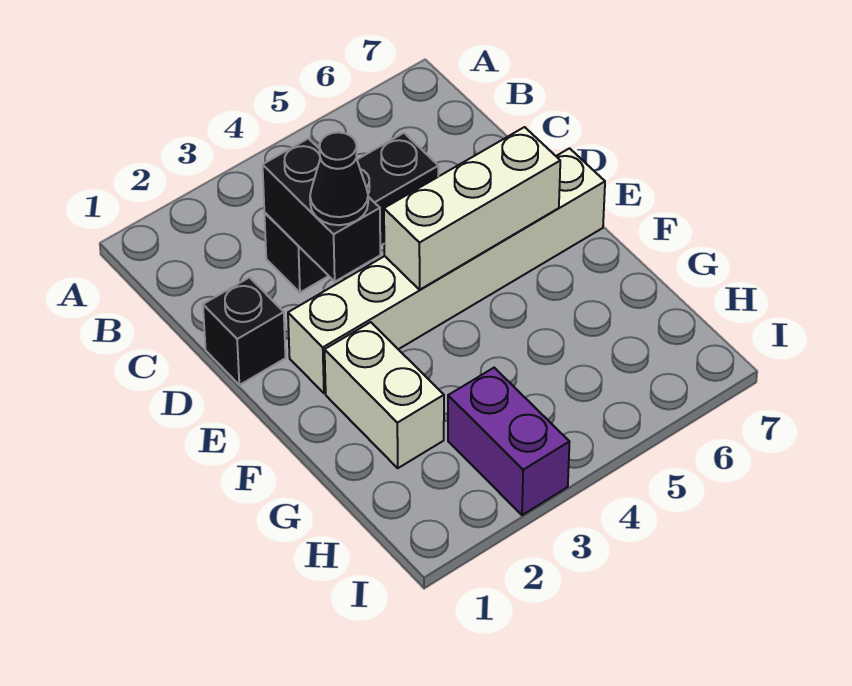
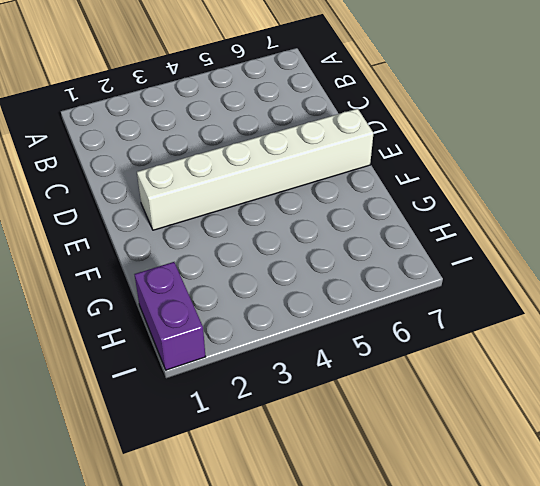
purple brick H1:I1 level 1 -> purple brick H3:I3 level 1
none -> black brick C3:C5 level 1
none -> black brick D1 level 1

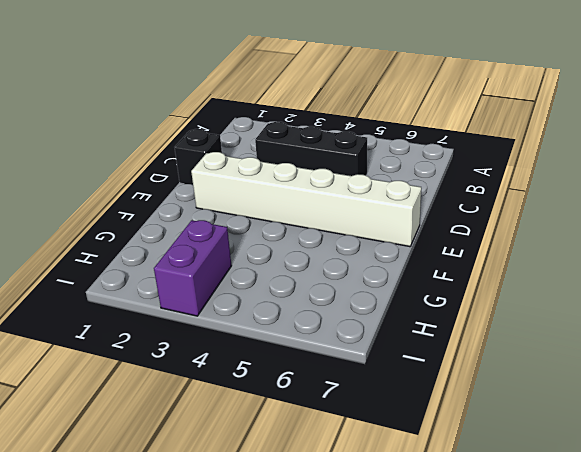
none -> white brick F2:G2 level 1
none -> black brick C3:D3 level 2

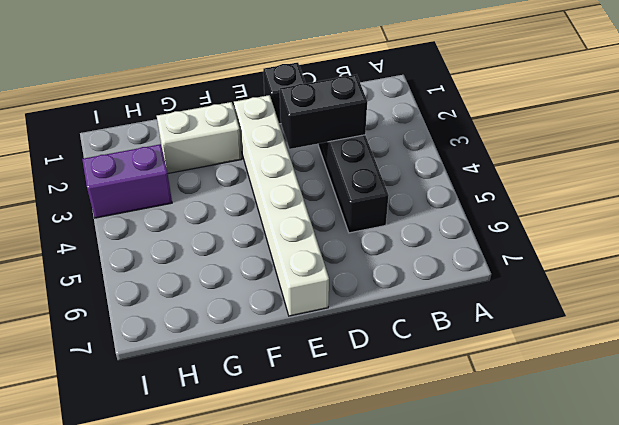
none -> white brick E4:E6 level 2
none -> black cone D3 level 3

